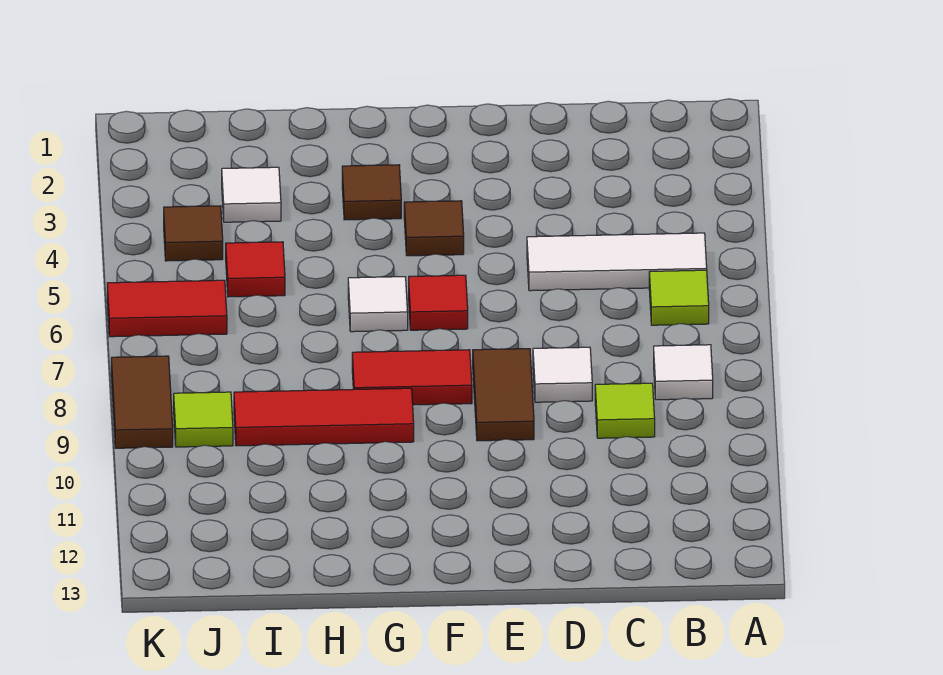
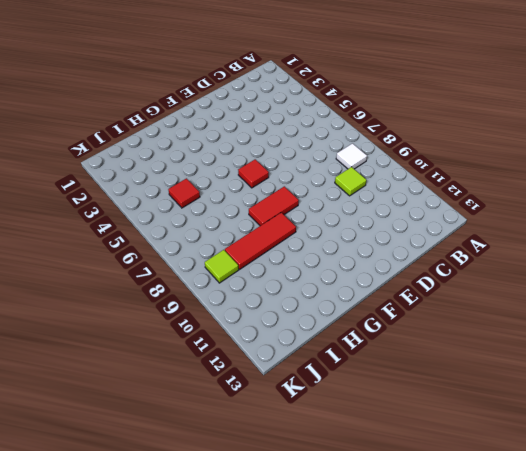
none -> white tile B5:D5 level 1
none -> lime tile B6 level 1
none -> white tile D8 level 1

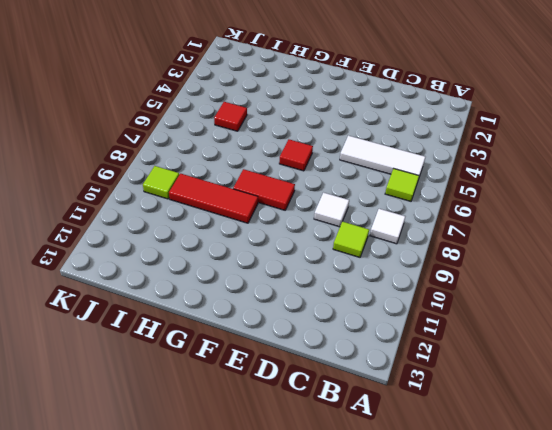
none -> brown tile E8:E9 level 1
none -> brown tile F4 level 1
none -> brown tile G3 level 1

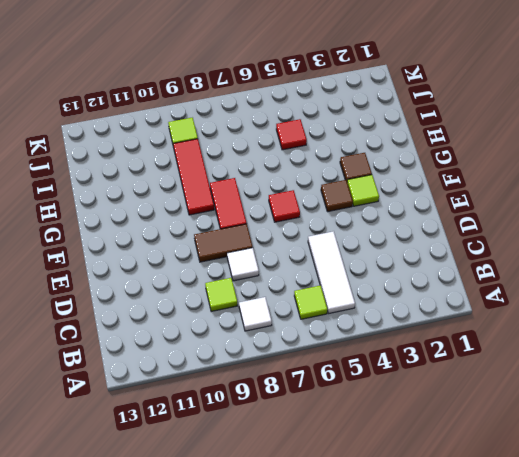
lime tile F3 level 1 -> none
none -> white tile G6 level 1
none -> white tile I3 level 1
none -> brown tile J4 level 1

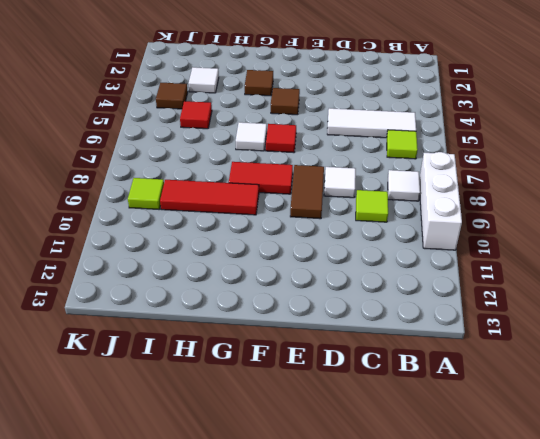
white brick A8:A10 level 1 -> none
none -> red tile J6:K6 level 1
none -> brown tile K8:K9 level 1

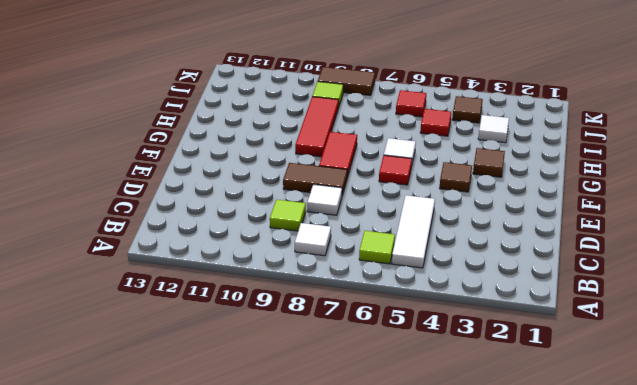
red tile J6 level 1 -> red tile J6:K6 level 1

